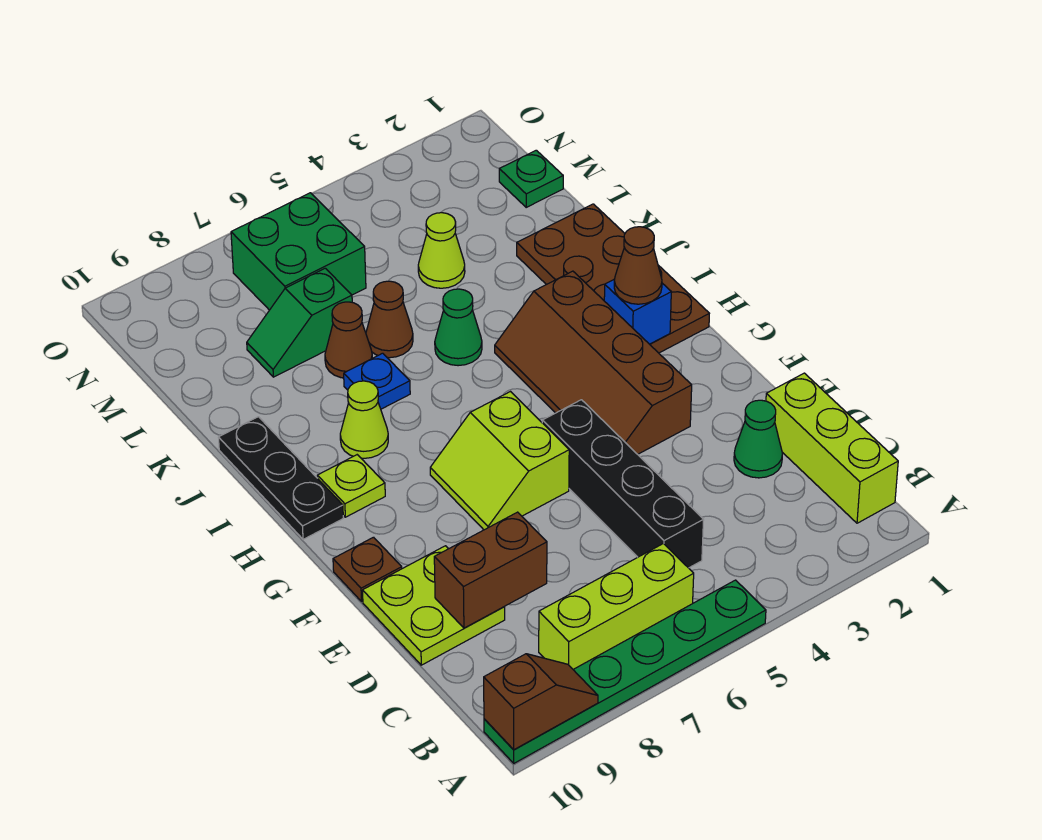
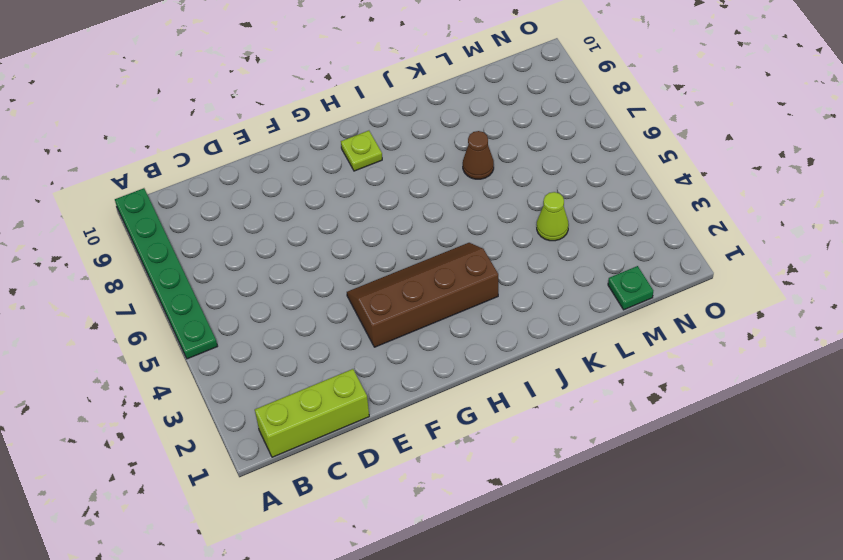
none -> lime brick B6:B8 level 1
none -> black brick C5:F5 level 1
none -> green cone D2 level 1

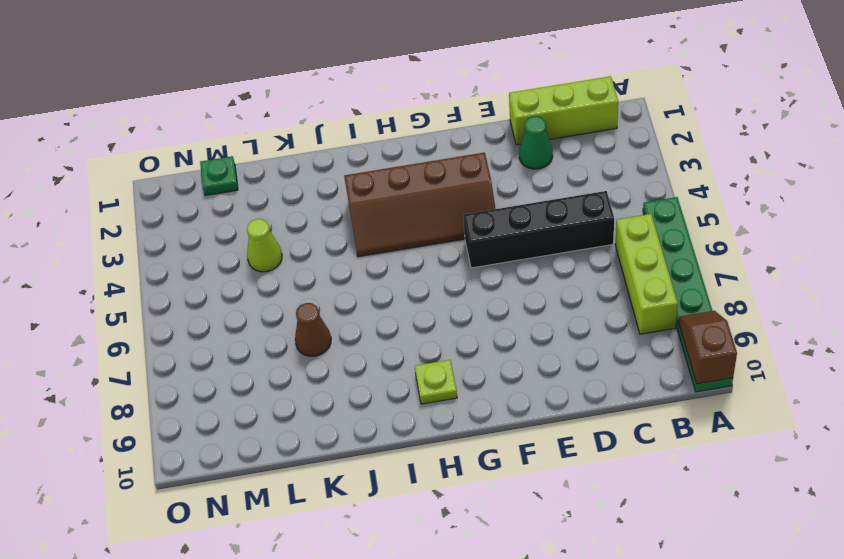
none -> lime plate D9:E10 level 1
none -> lime slope F6:G7 level 1 top 6
none -> brown plate F10 level 1

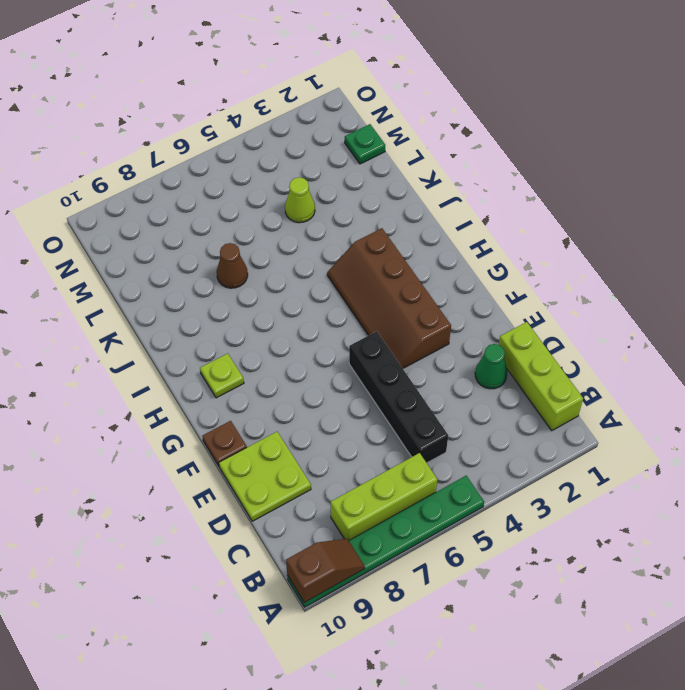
none -> lime slope F6:G7 level 1 top 6
none -> brown plate H1:K2 level 1
none -> black plate H10:J10 level 1

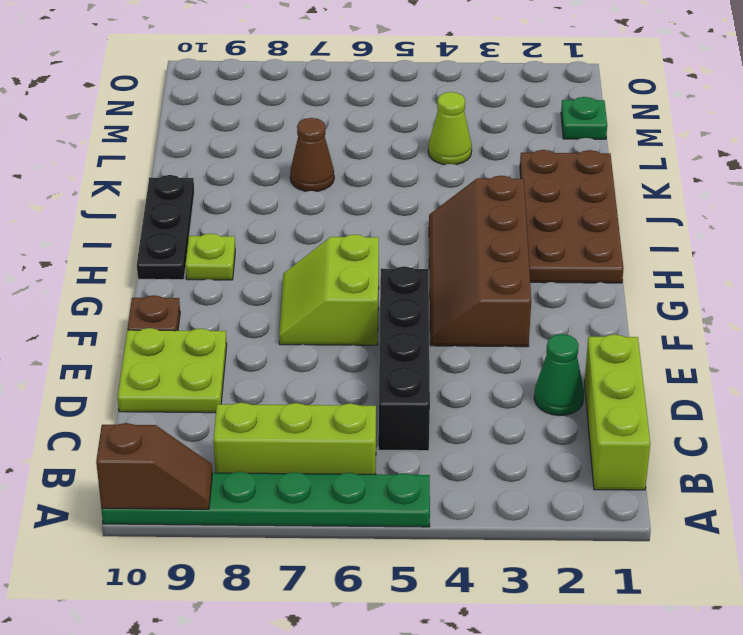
none -> lime cone I8 level 1
none -> green cone J5 level 1
none -> blue plate J7 level 1

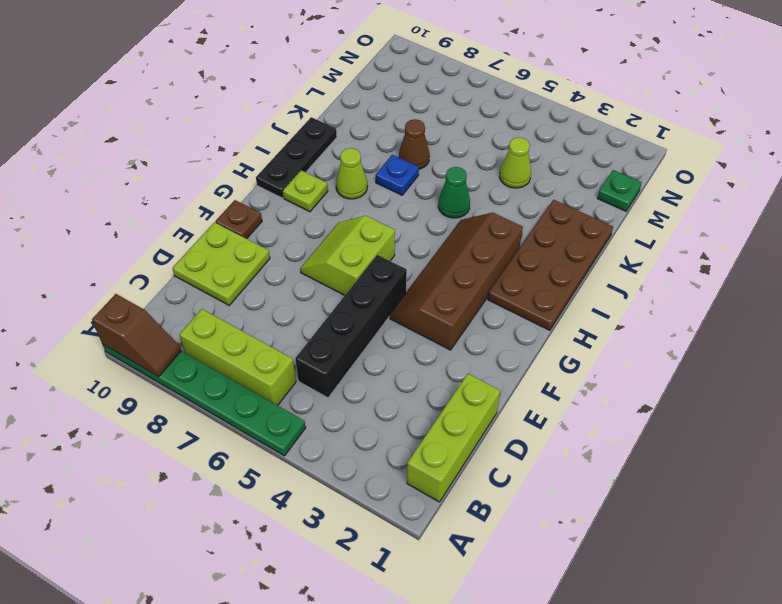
none -> green cone D2 level 1
none -> brown cone K6 level 1
none -> green slope L7:L8 level 1 top 7

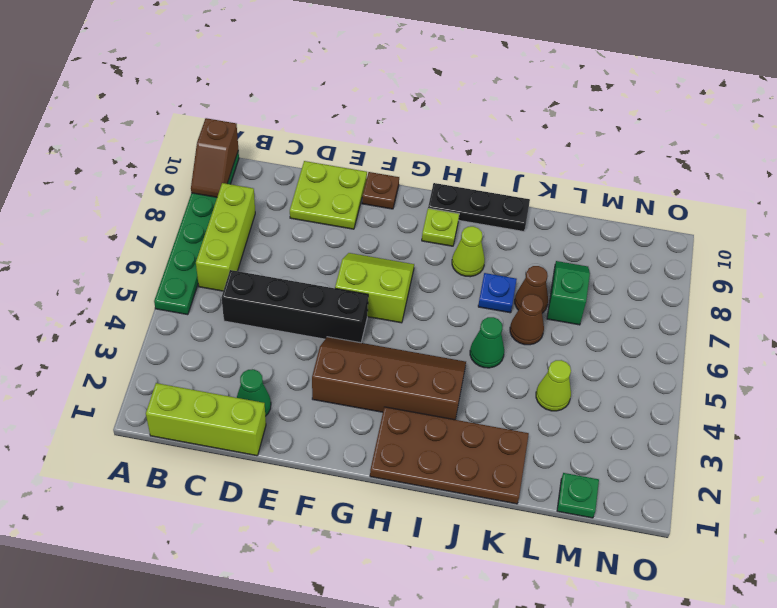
none -> green brick M6:N7 level 1
none -> brown brick D8:D9 level 2
none -> blue brick H2 level 2

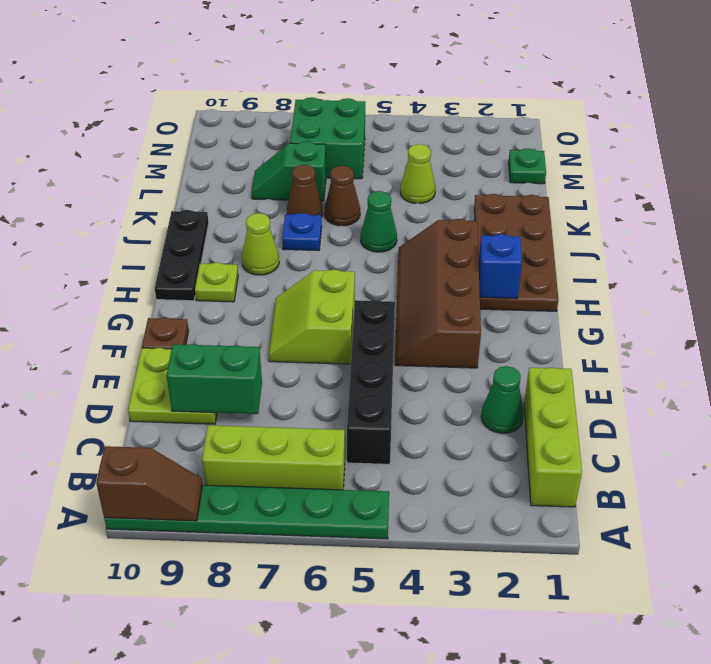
green brick D8:D9 level 2 -> brown brick D8:D9 level 2
none -> brown cone H2 level 3

